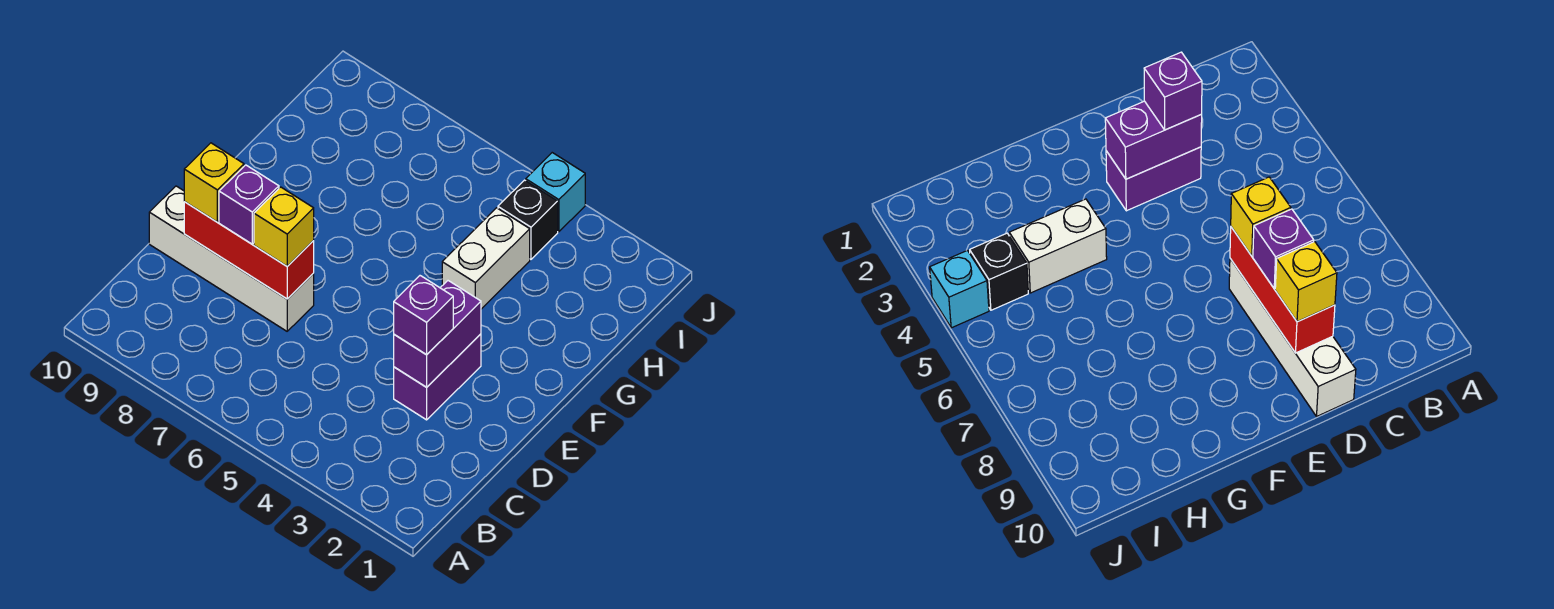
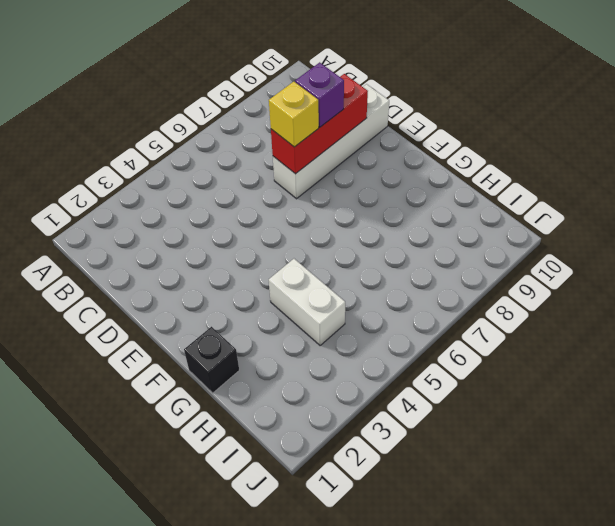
black brick G1 level 1 -> black brick I4 level 1
none -> purple brick D3:E3 level 1
none -> cyan brick J4 level 1

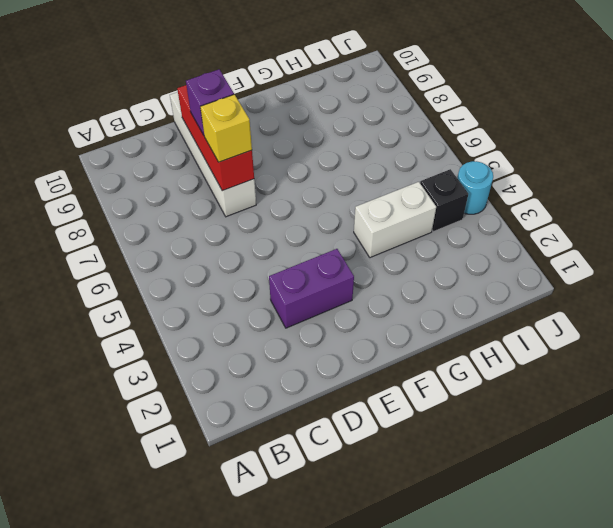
cyan round brick J4 level 1 -> cyan brick J4 level 1
none -> purple brick D3:E3 level 2
none -> purple brick D3 level 3

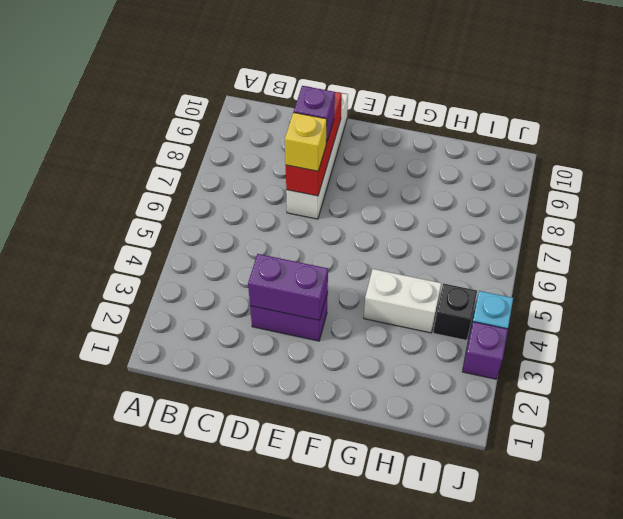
purple brick J3 level 1 -> purple brick D3 level 3
none -> yellow brick D9 level 3

